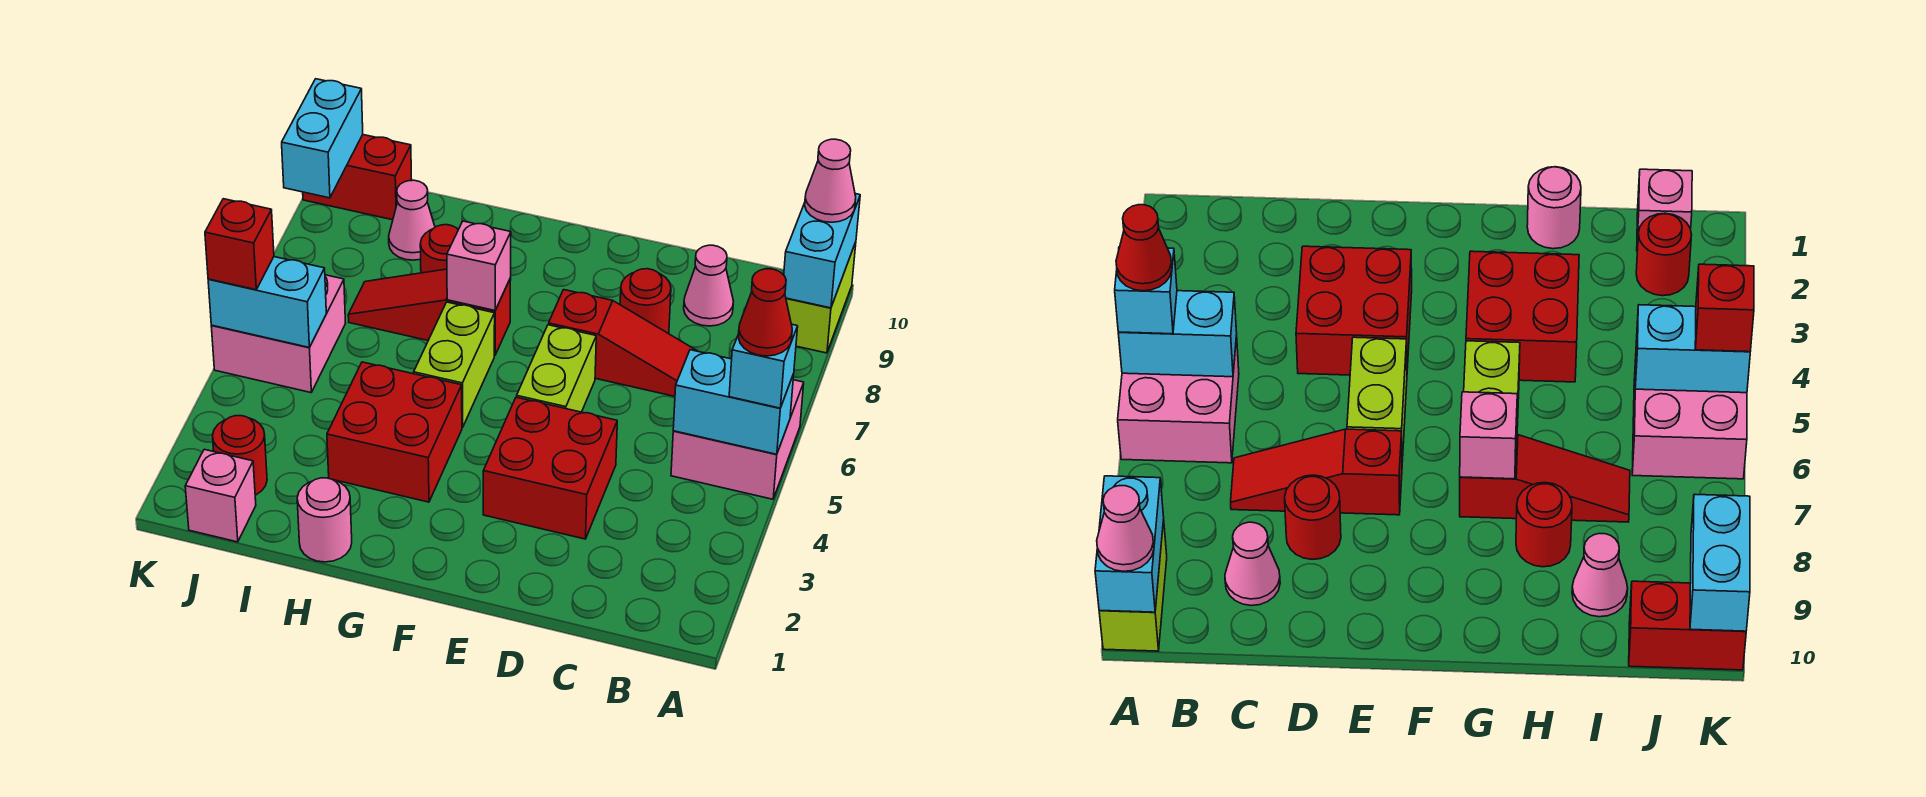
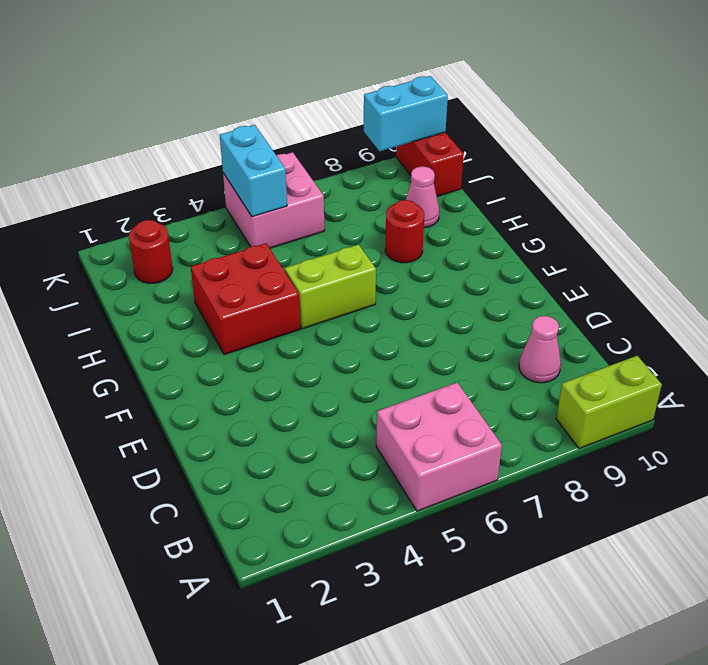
none -> red slope C7:E7 level 1 top E
none -> red brick D3:E4 level 1
none -> red round brick D8 level 1

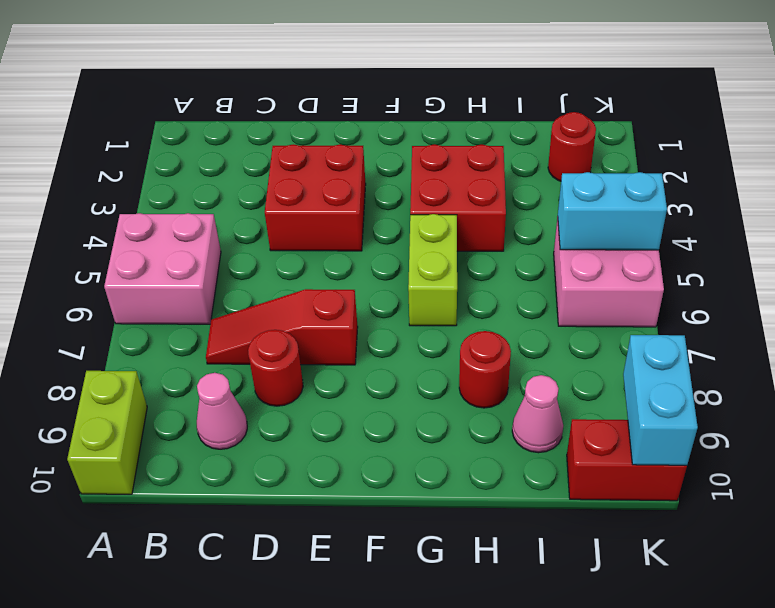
none -> lime brick E5:E6 level 1
none -> red slope G7:I7 level 1 top G
none -> pink round brick H1 level 1

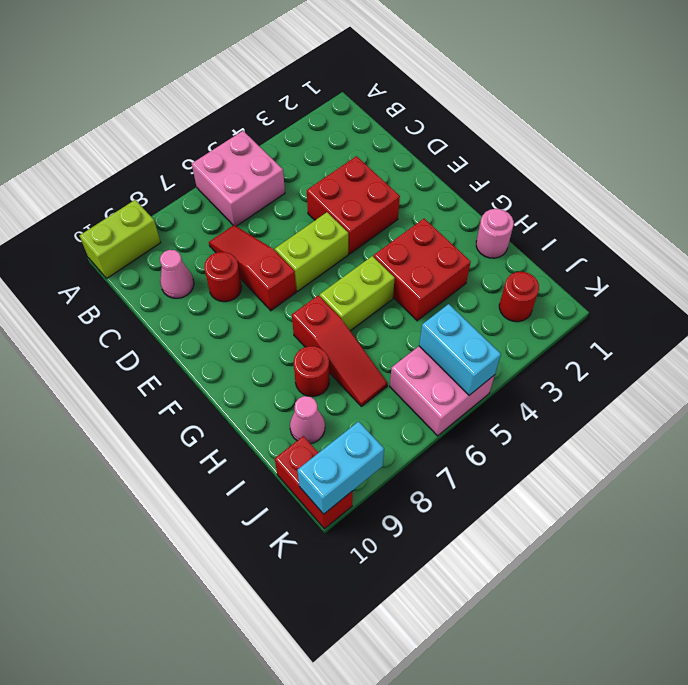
none -> pink brick J1 level 1
none -> cyan brick A5:B5 level 2
none -> cyan brick A9:A10 level 2

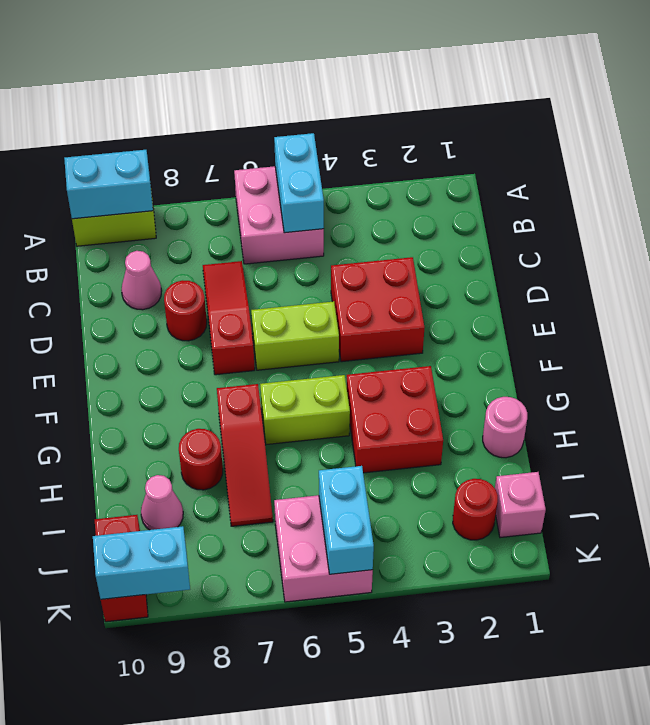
none -> pink brick G7 level 2
none -> cyan brick A5 level 3
none -> pink cone A10 level 3

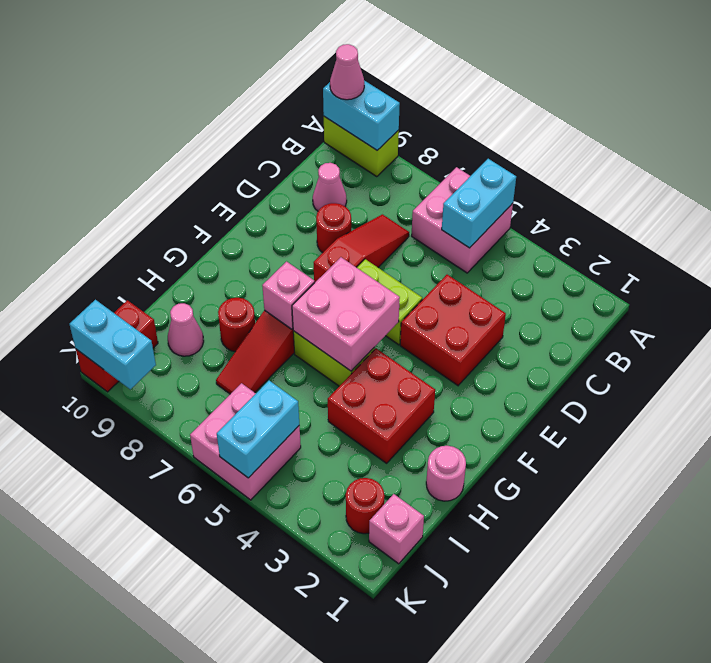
pink brick F5:G6 level 2 -> none
none -> cyan brick A5 level 3
none -> red brick K5 level 3
none -> red cone A5 level 4

